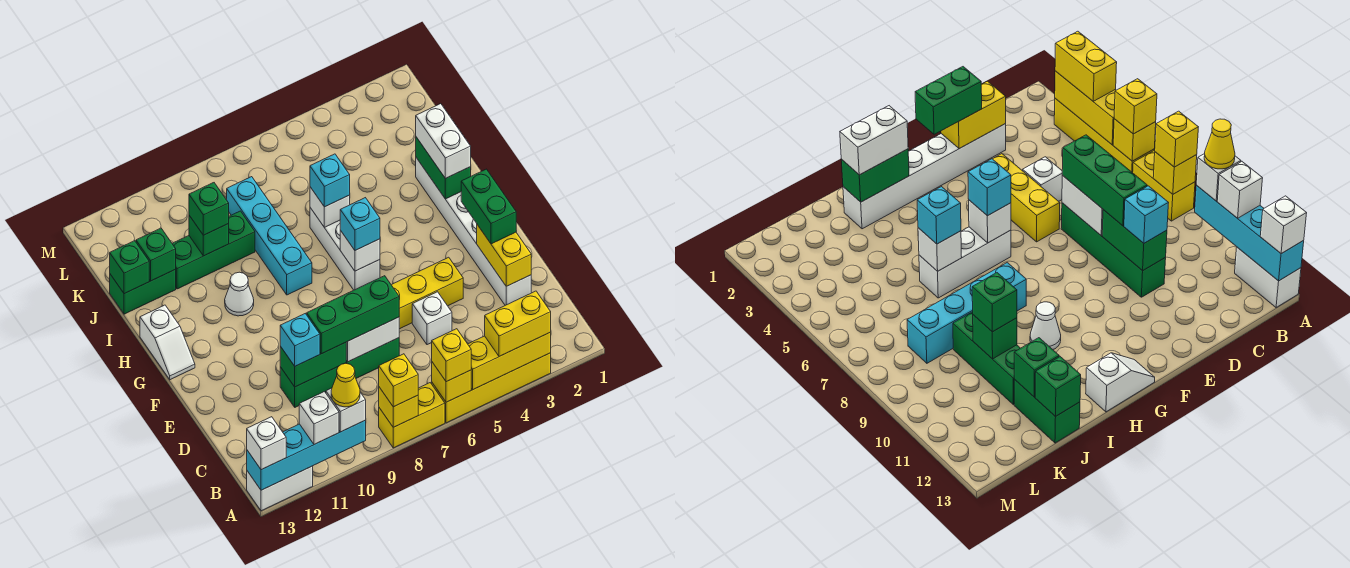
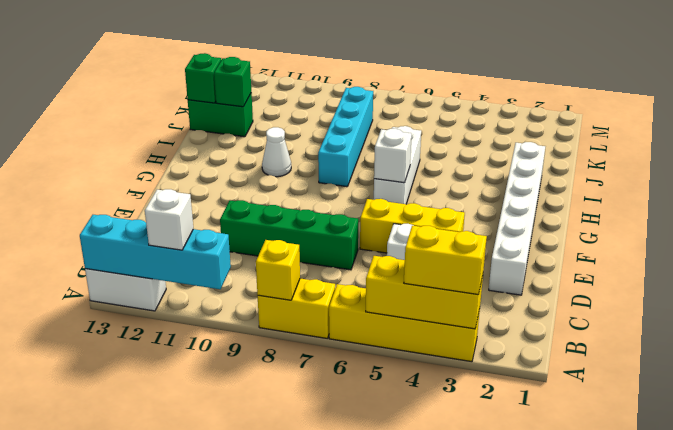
none -> white slope G13:H13 level 1 top H
none -> green brick J9:J11 level 1
none -> yellow brick A6 level 2
none -> yellow brick D2:E2 level 2

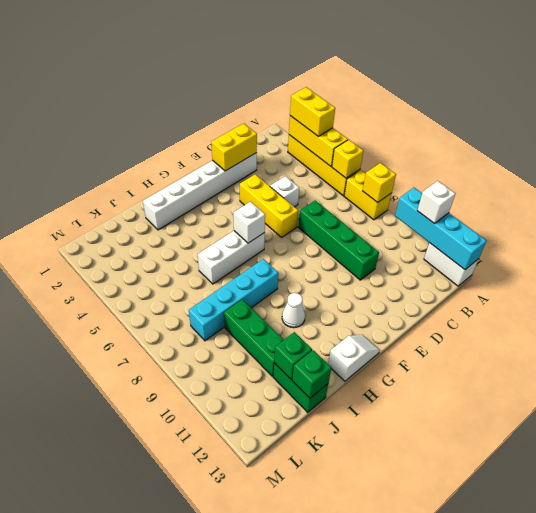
none -> white brick D7:D8 level 2
none -> green brick D9:D10 level 2
none -> green brick H2:I2 level 2
none -> white brick I6 level 2

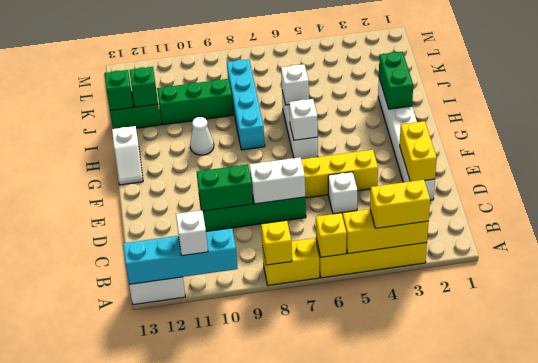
none -> green brick J10 level 2
none -> yellow brick A6 level 3
none -> yellow brick A8 level 3
none -> white brick A10 level 3

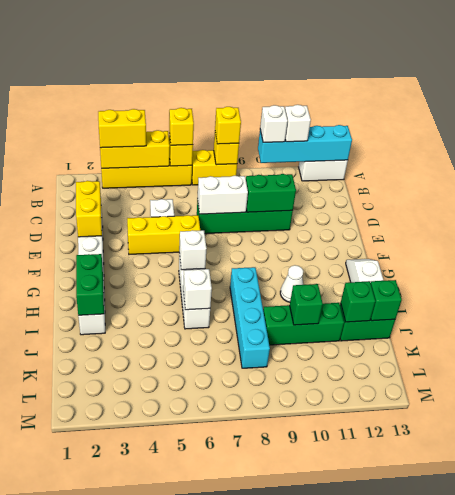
none -> white brick A13 level 3
none -> green brick D7:D9 level 3
none -> cyan brick D10 level 3
none -> green brick E2:F2 level 3

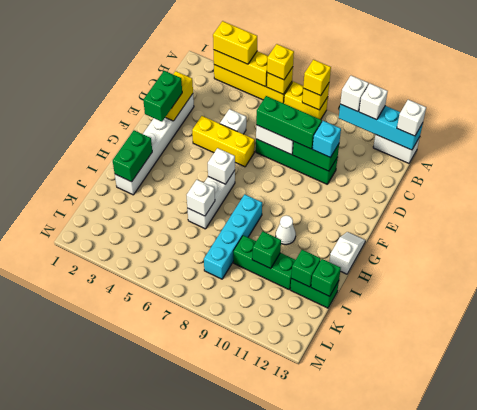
none -> cyan brick G6 level 3
none -> white brick H2:I2 level 3
none -> cyan brick I6 level 3
none -> green brick J10 level 3

